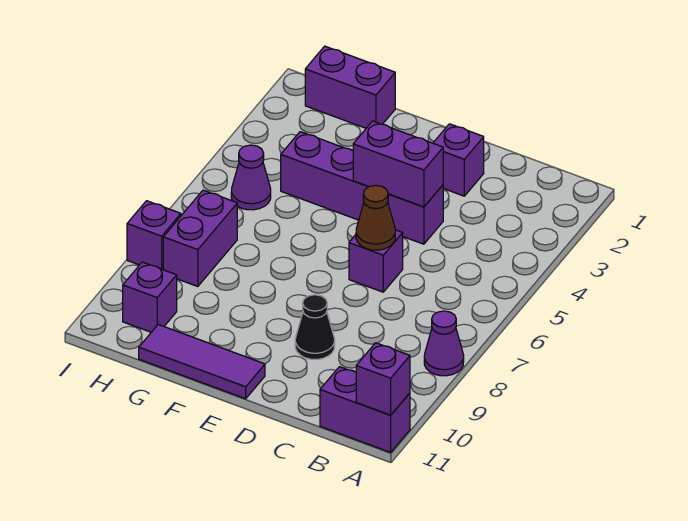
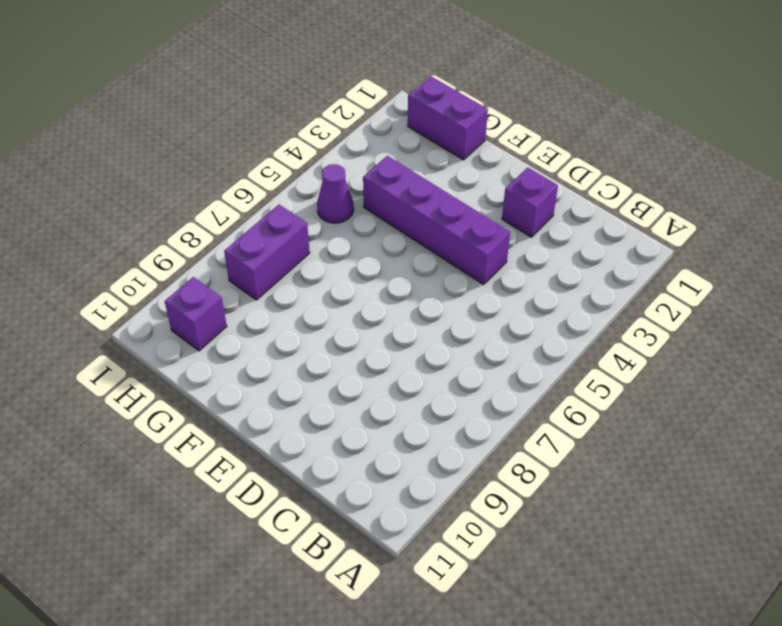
none -> purple cone A8 level 1
none -> purple brick A11:B11 level 1
none -> purple brick D6 level 1

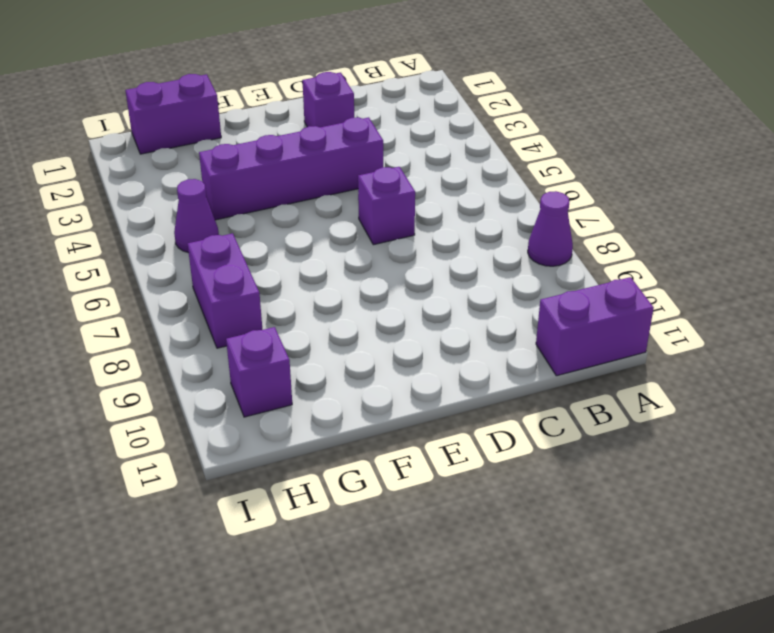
none -> black cone D9 level 1
none -> purple tile E11:G11 level 1
none -> purple brick I8 level 1

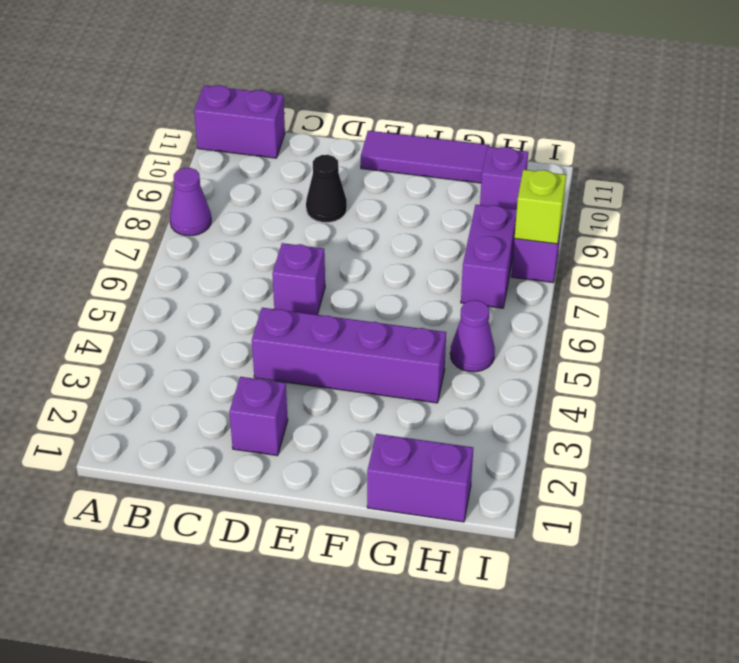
lime brick I8 level 2 -> none
none -> purple brick A11 level 2
none -> purple brick D4:E4 level 2
none -> brown cone D6 level 2

